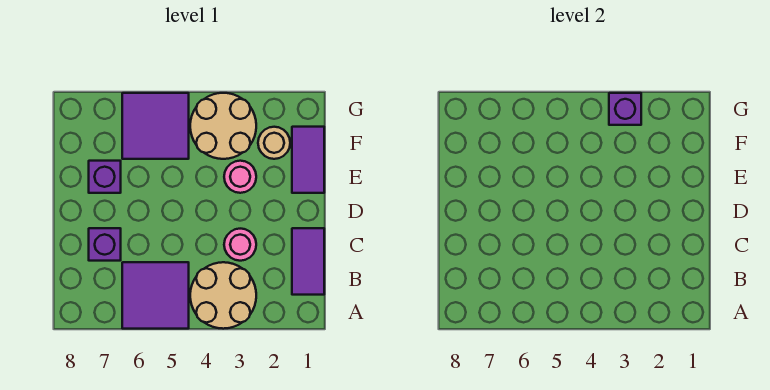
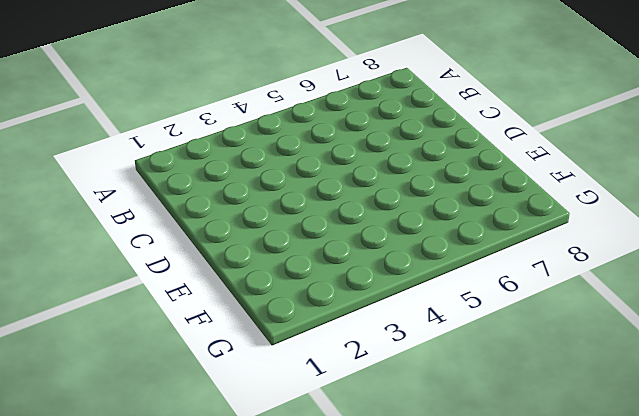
none -> tan round brick A3:B4 level 1
none -> purple tile A5:B6 level 1
none -> purple tile B1:C1 level 1

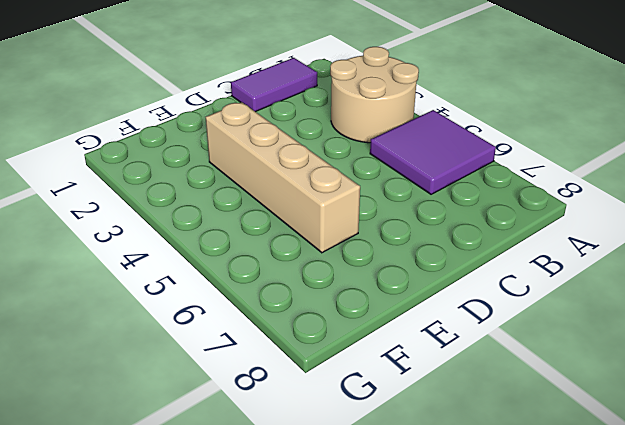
tan brick E3:E6 level 1 -> pink round brick E3 level 1
none -> pink round brick C3 level 1
none -> purple brick C7 level 1
none -> purple tile E1:F1 level 1

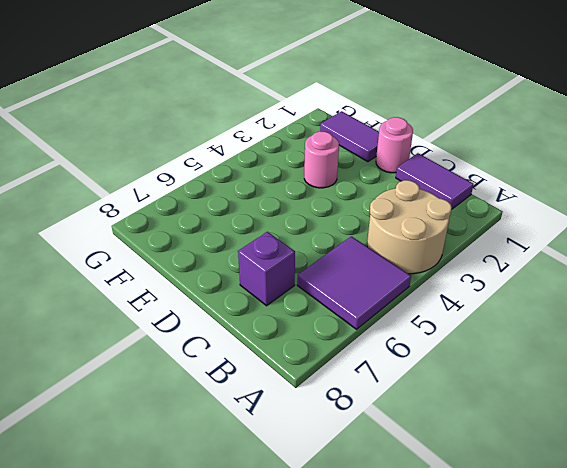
pink round brick D1 level 1 -> pink round brick C3 level 1
none -> purple brick E7 level 1
none -> tan round brick F2 level 1
none -> tan round brick F3:G4 level 1

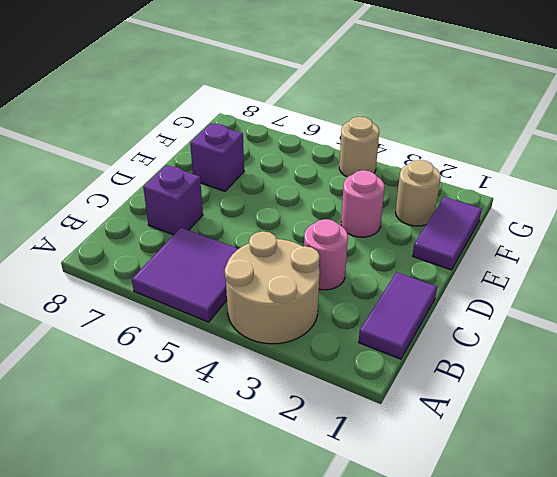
tan round brick G4 level 1 -> tan round brick F3:G4 level 1
none -> purple tile F5:G6 level 1
none -> purple brick G3 level 2

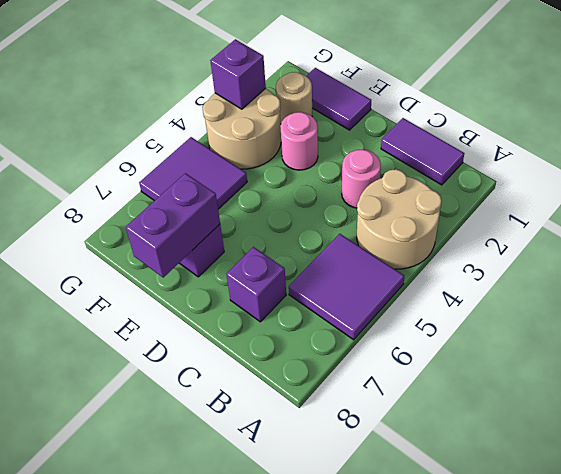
purple brick E7:E8 level 2 -> none

